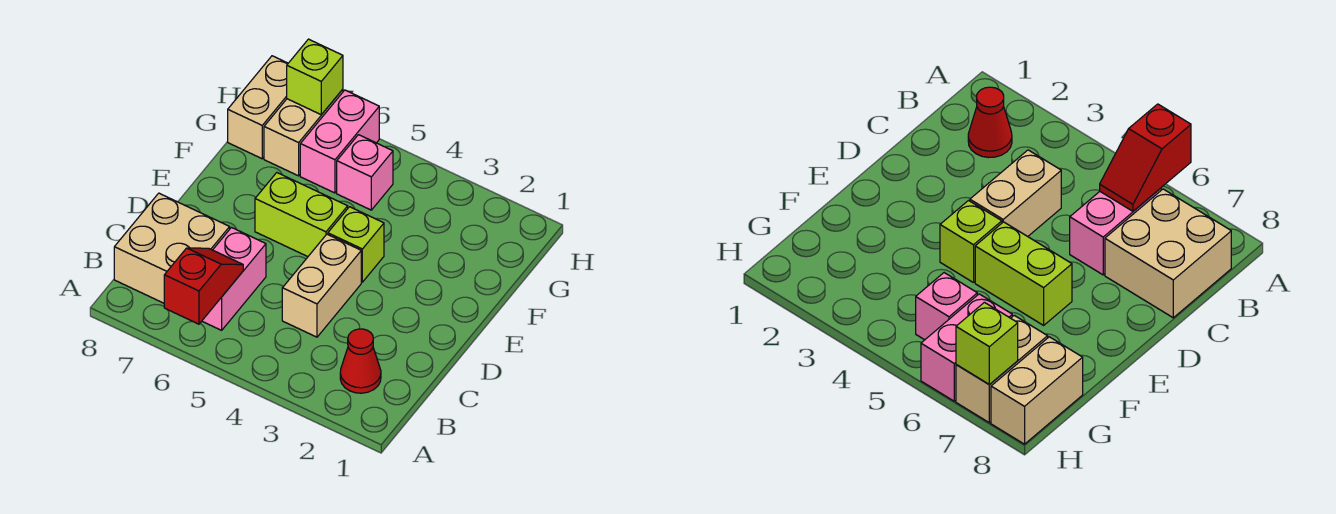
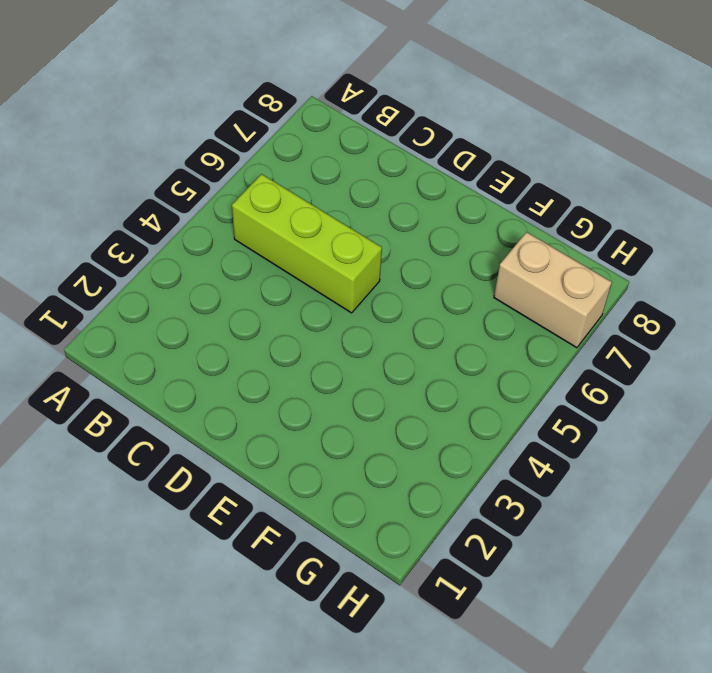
lime brick B5:D5 level 1 -> none
none -> red cone B2 level 1
none -> pink brick B6:C6 level 1
none -> tan brick B7:C8 level 1

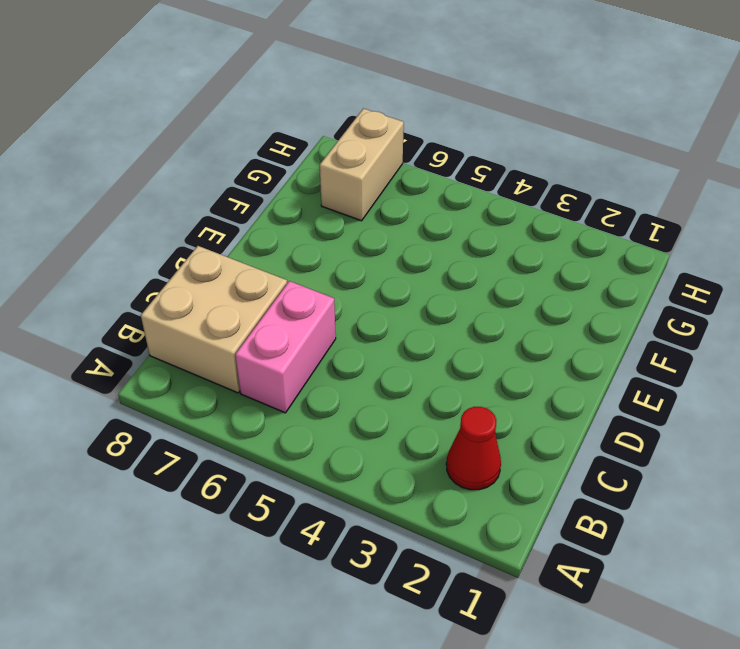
none -> tan brick C4:D4 level 1
none -> lime brick E4 level 1
none -> lime brick E5:E6 level 1

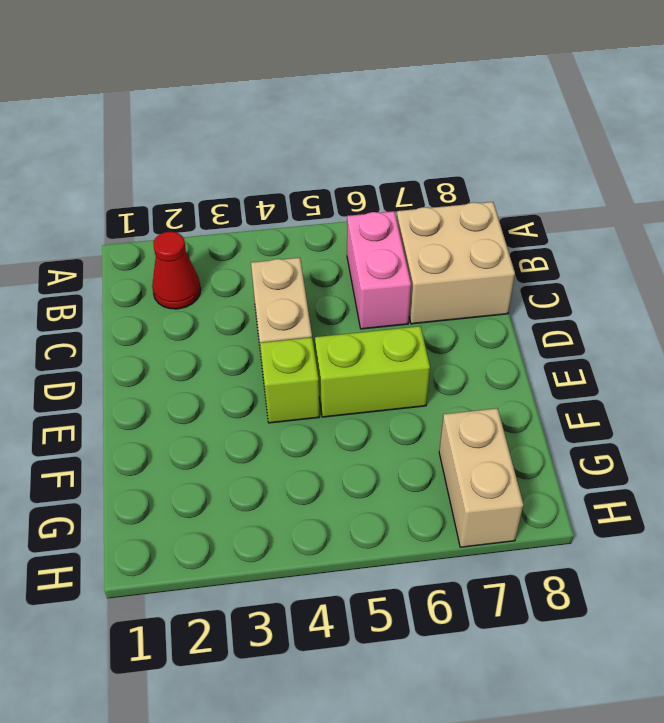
none -> pink brick G5 level 1
none -> pink brick G6:H6 level 1
none -> tan brick G8:H8 level 1

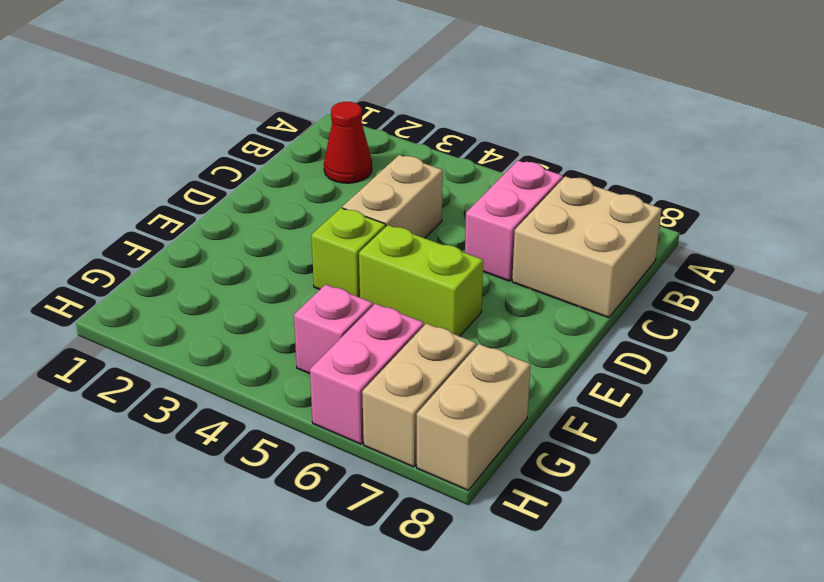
none -> red slope A6:B6 level 2 top A
none -> lime brick H7 level 2

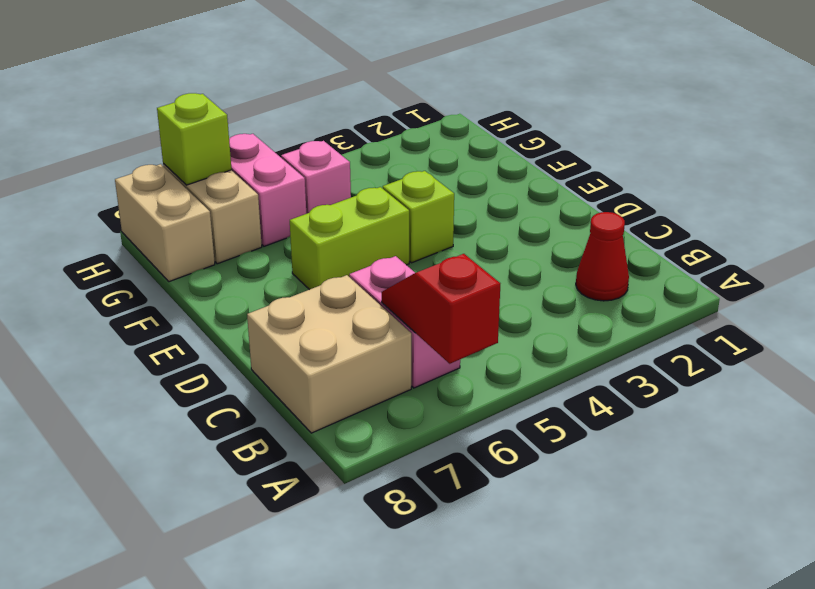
none -> tan brick C4:D4 level 1

